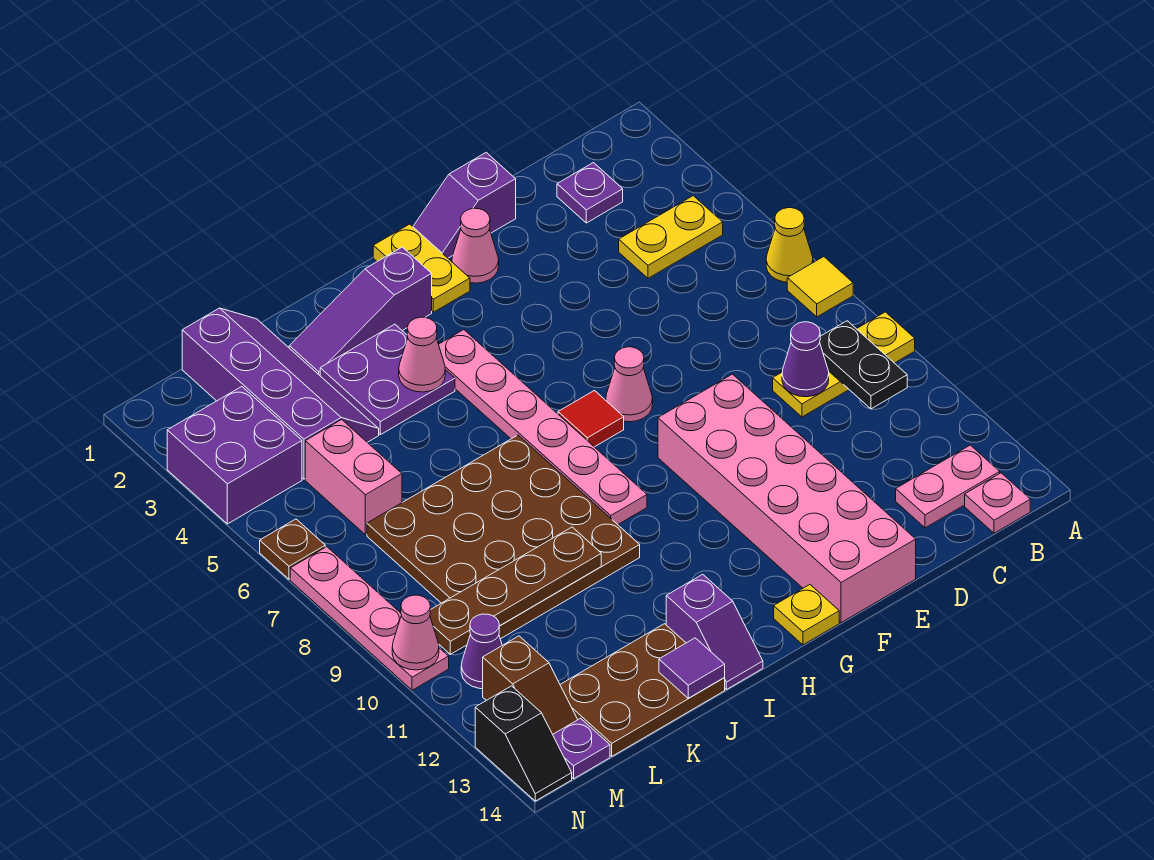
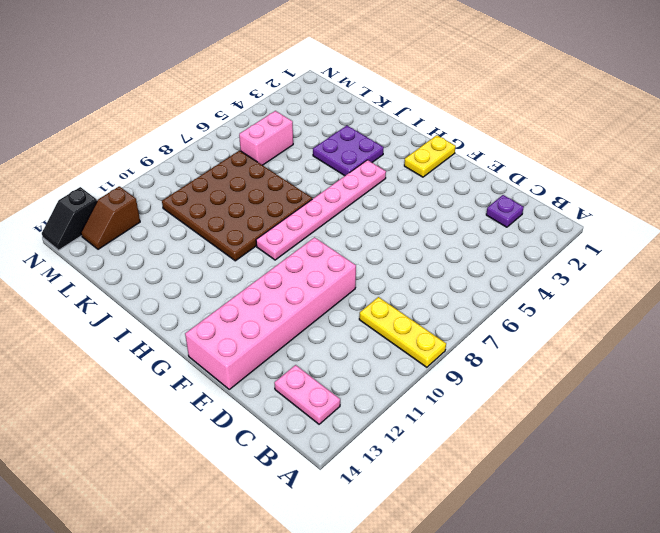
none -> yellow cone A6 level 1
none -> yellow tile A7 level 1
none -> yellow plate B4:C4 level 1
none -> pink plate B14 level 1

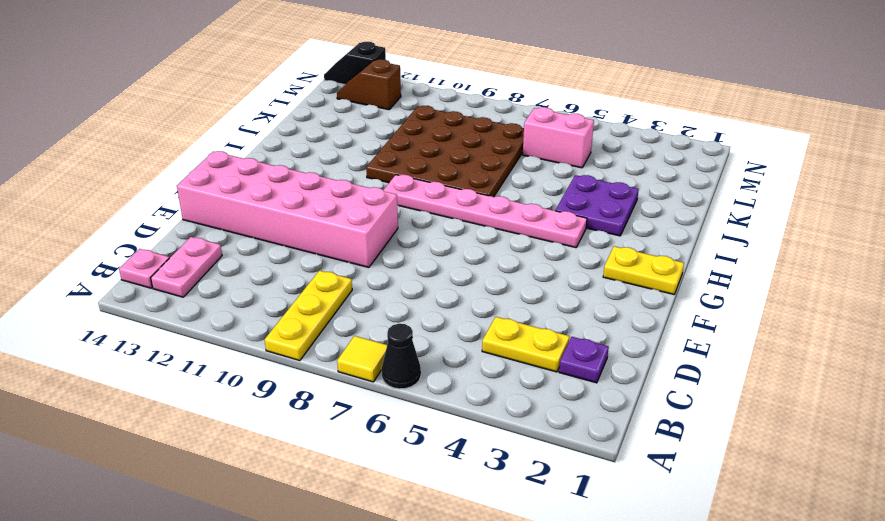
black cone A6 level 1 -> yellow cone A6 level 1
yellow plate C3:C4 level 1 -> yellow plate B4:C4 level 1
none -> purple slope E1:F1 level 1 top E
none -> pink cone F2 level 1
none -> pink cone F7 level 1
none -> red tile G7 level 1

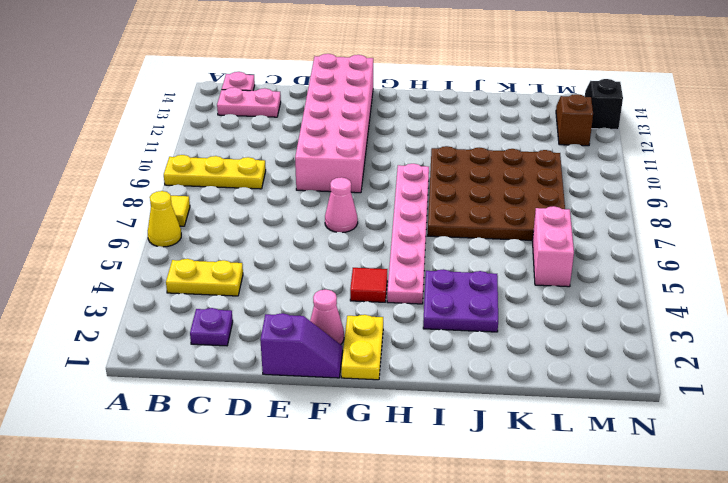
red tile G4 level 1 -> red tile G7 level 1
none -> yellow plate G14 level 1
none -> purple slope H2:J2 level 1 top H
none -> purple slope I13:I14 level 1 top 13
none -> brown plate J13:L14 level 1

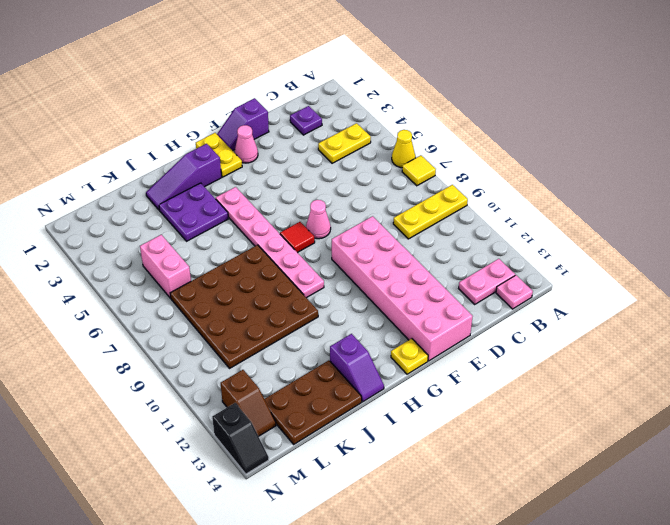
none -> purple slope K1:L4 level 1 top L
none -> purple brick M3:N4 level 1
none -> purple cone M11 level 1
none -> purple plate M14 level 1

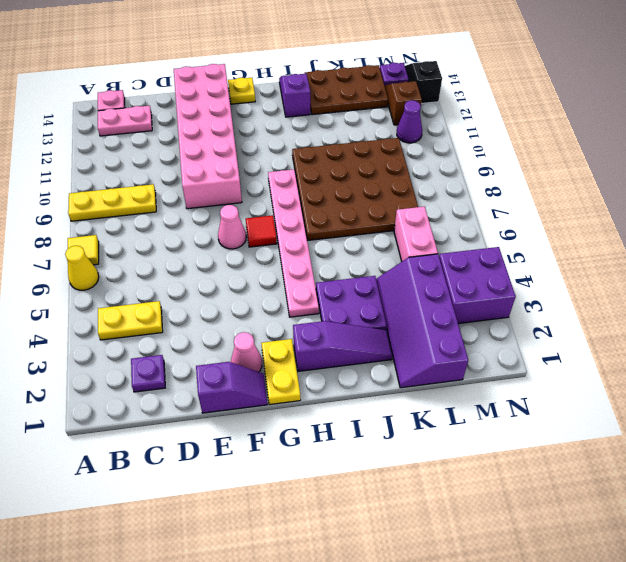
none -> brown plate N6 level 1
none -> pink plate N7:N10 level 1
none -> black plate B9:B10 level 2
none -> purple cone C9 level 2

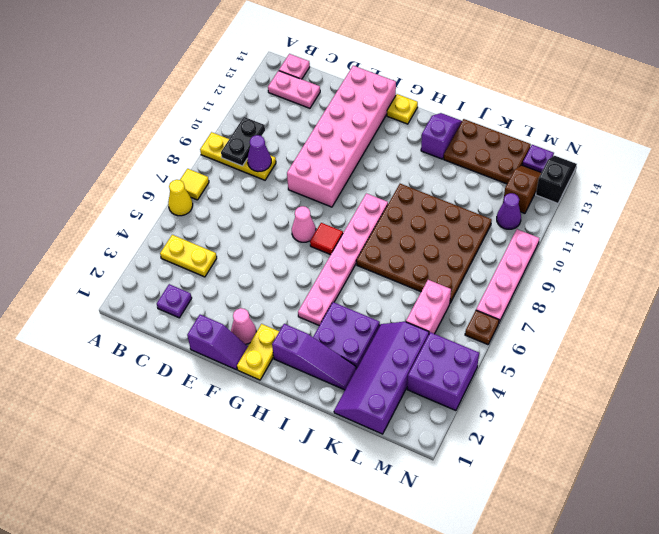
none -> pink cone I4 level 2
none -> brown plate J10:M10 level 2
none -> purple tile J14 level 2
none -> pink cone N10 level 2

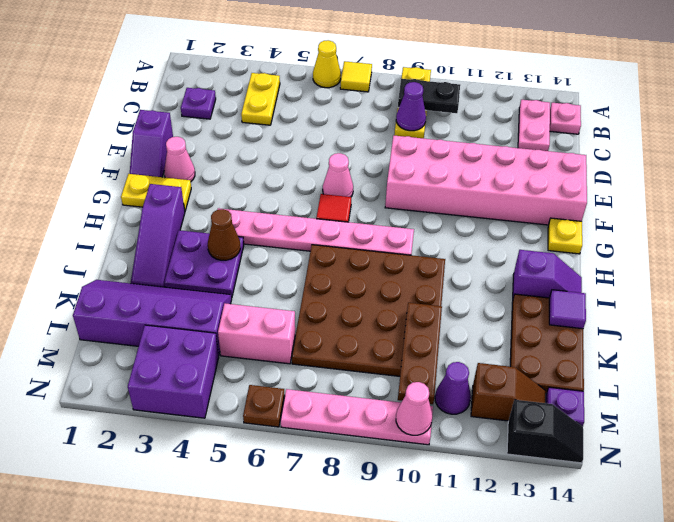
brown cone I4 level 2 -> pink cone I4 level 2
brown plate K10:M10 level 2 -> brown plate J10:M10 level 2

